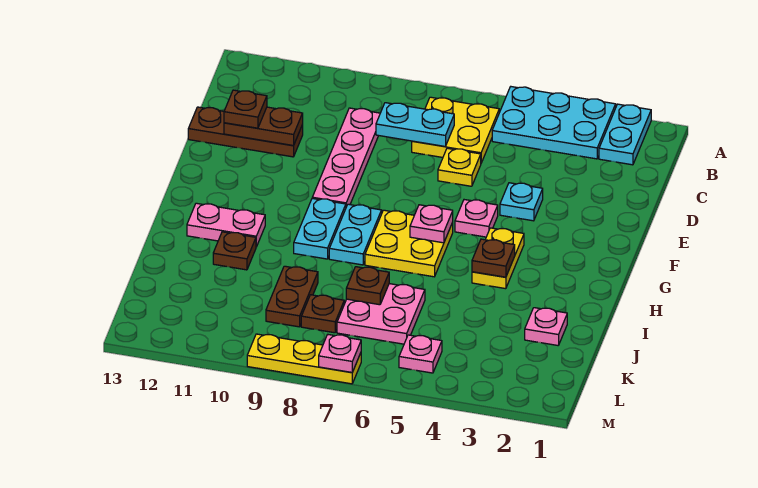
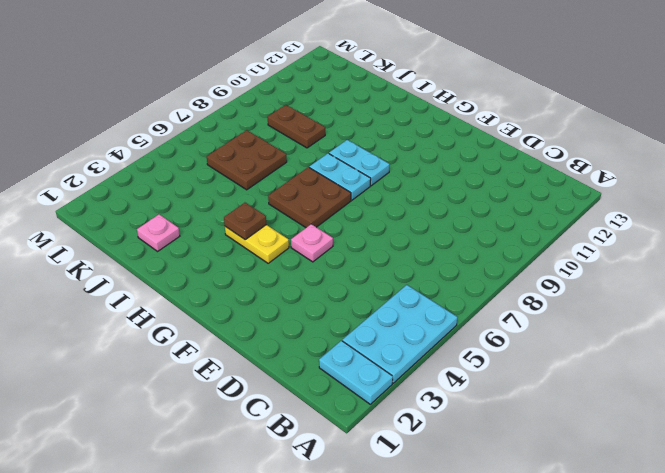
brown plate G6:H7 level 1 -> yellow plate G6:H7 level 1
brown plate J6:K7 level 1 -> pink plate J6:K7 level 1
none -> yellow plate B6:C7 level 1
none -> pink plate C9:F9 level 1
none -> yellow plate D6 level 1

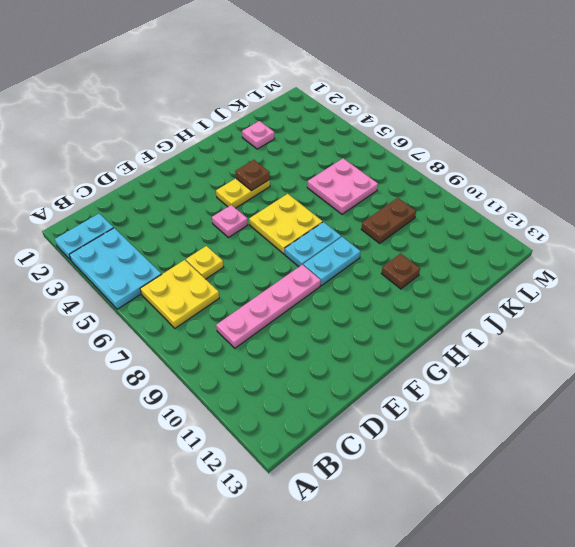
none -> brown plate D11:D13 level 1
none -> cyan plate E4 level 1
none -> pink plate H11:H12 level 1

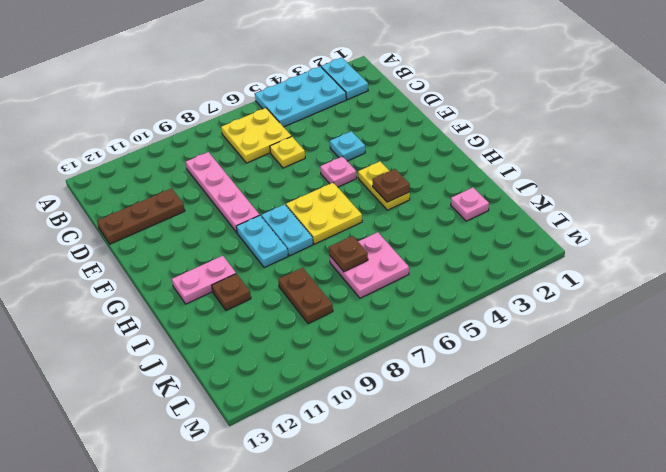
none -> brown plate K8 level 1
none -> pink plate L5 level 1
none -> yellow plate M7:M9 level 1

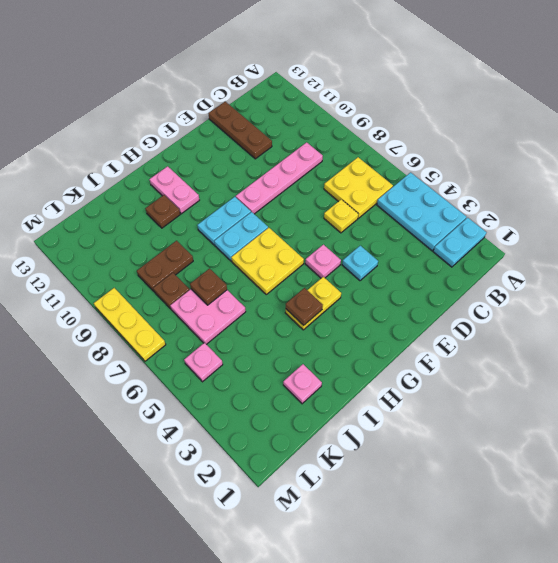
none -> cyan plate C7:C8 level 2
none -> brown plate D11:D12 level 2
none -> pink plate G6 level 2

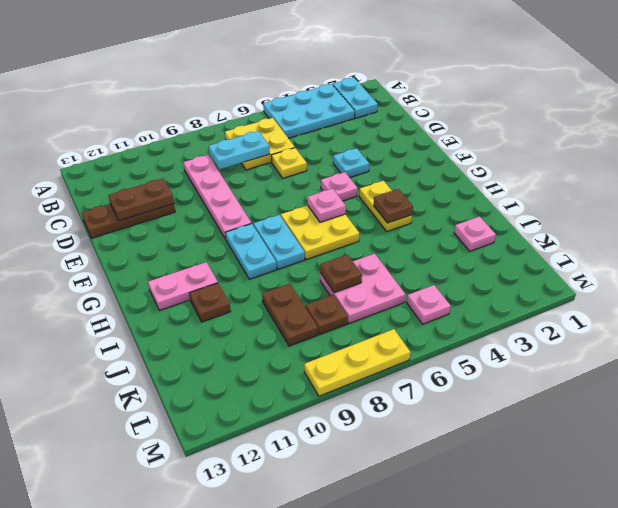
none -> pink plate M7 level 2
none -> brown plate D12 level 3

